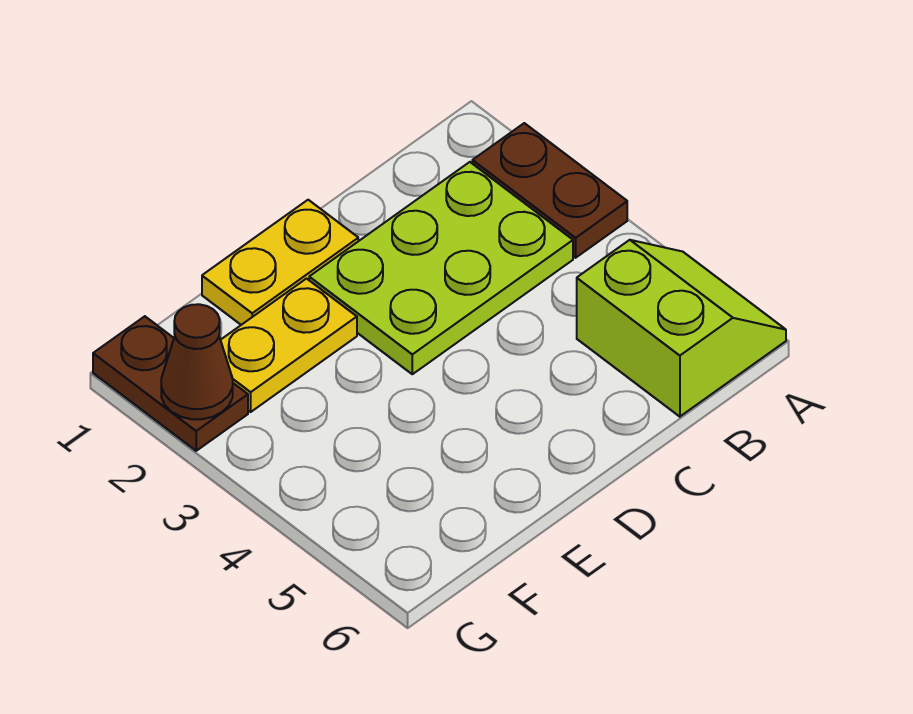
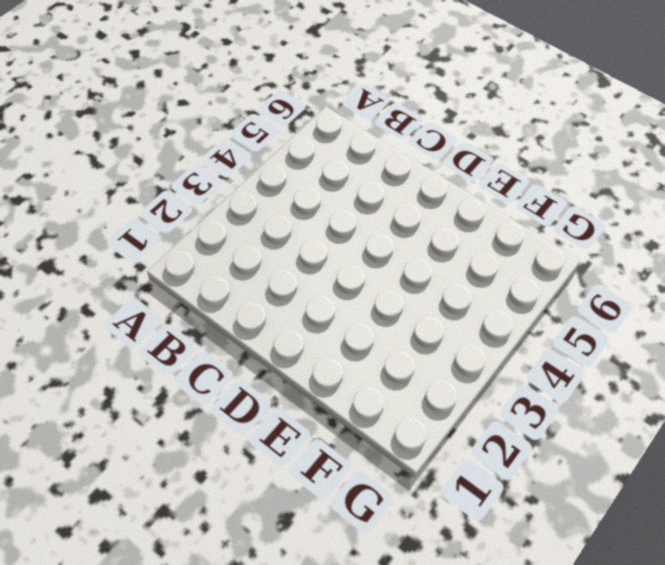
none -> brown plate A2:A3 level 1
none -> lime slope A5:B6 level 1 top B

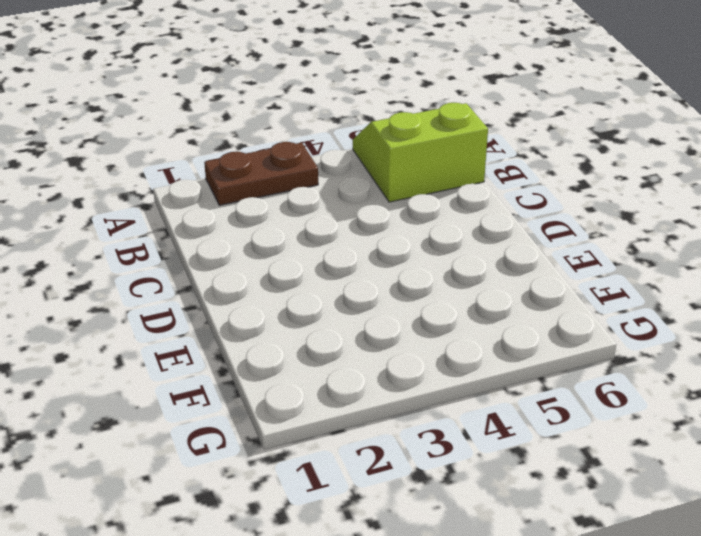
none -> lime plate B2:D3 level 1
none -> yellow plate D1:E1 level 1

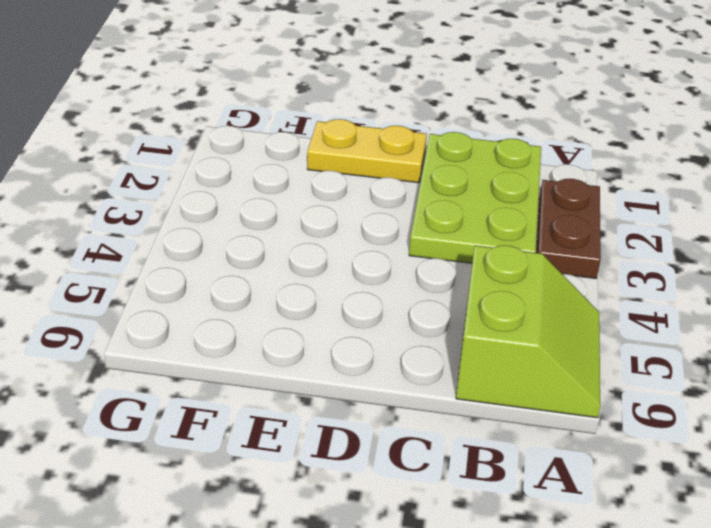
lime plate B1:C3 level 1 -> lime plate B2:D3 level 1
none -> yellow plate E2:F2 level 1
none -> brown plate G1:G2 level 1

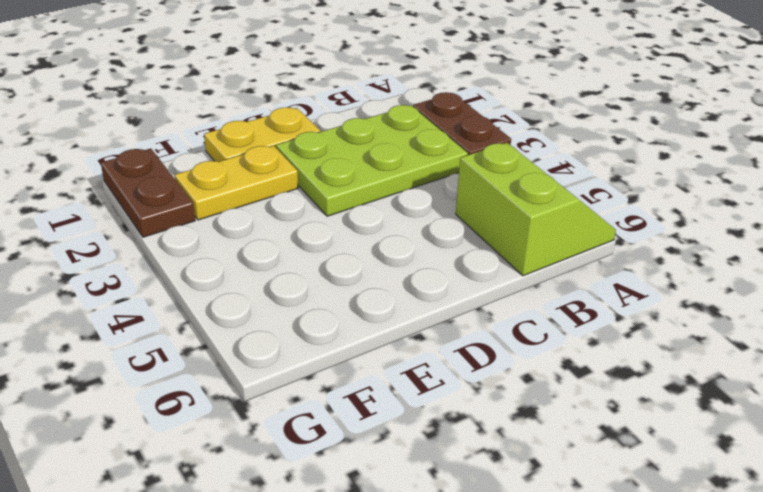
none -> brown cone G2 level 2

